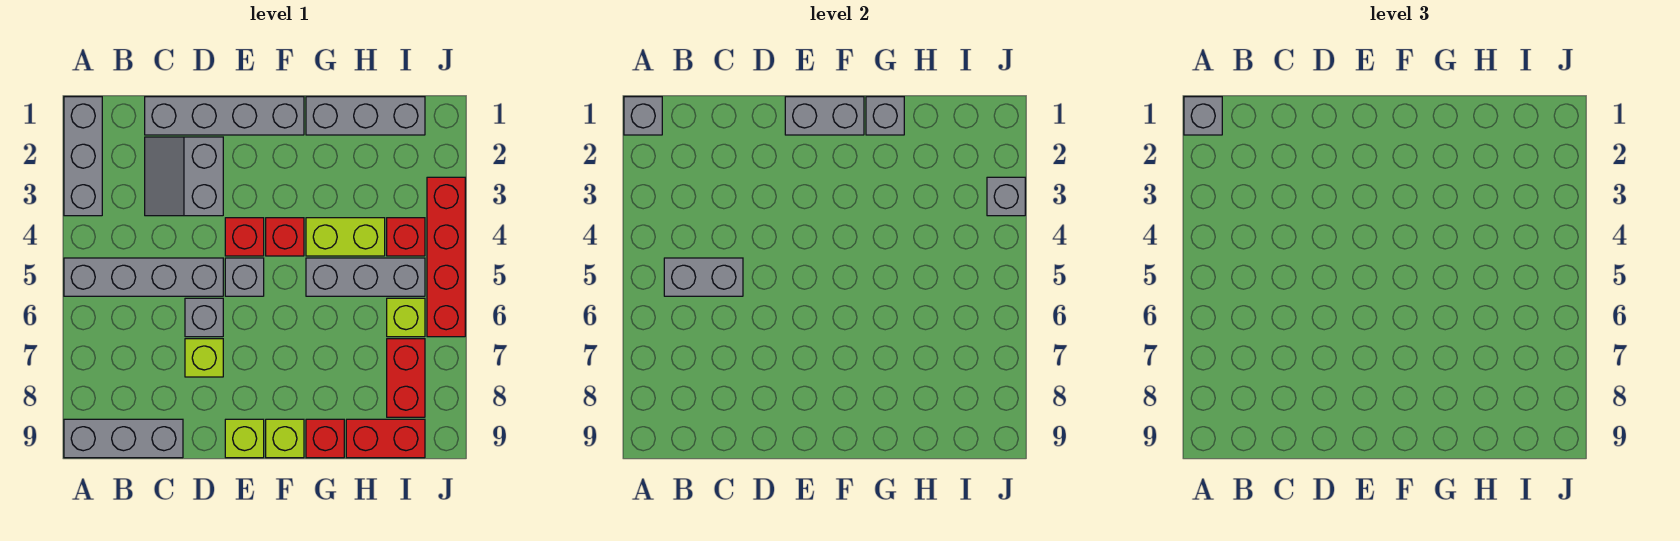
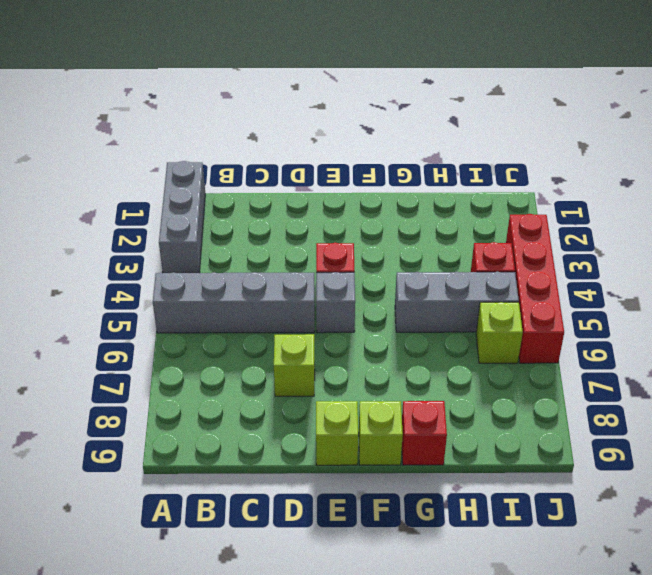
none -> grey brick A9:C9 level 1
none -> grey brick C1:F1 level 1
none -> grey slope C2:D3 level 1 top D

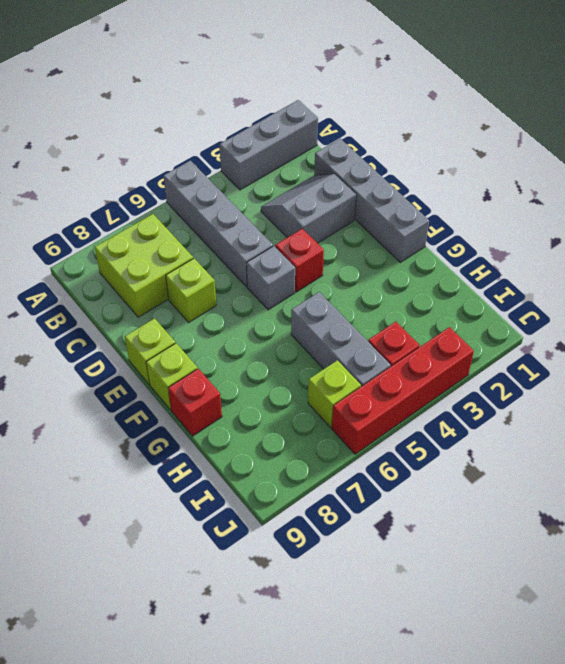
lime brick B7:C8 level 1 -> none
none -> grey brick A9:C9 level 1
none -> grey brick D6 level 1
none -> red brick F4 level 1

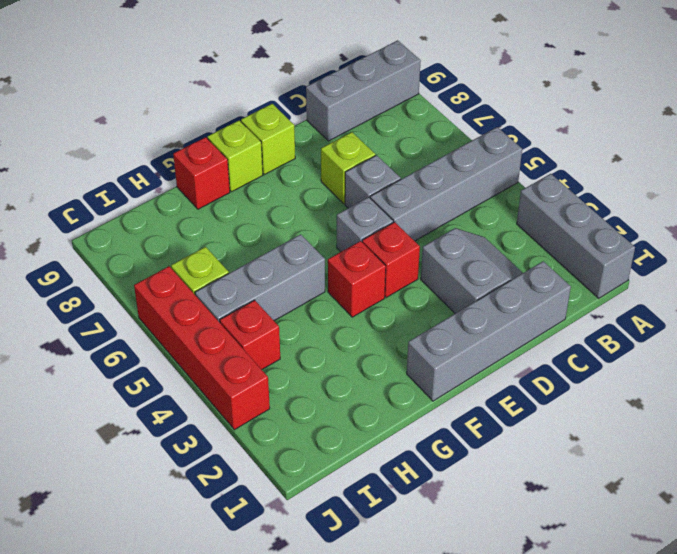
none -> grey brick G1:I1 level 1
none -> lime brick G4:H4 level 1
none -> red brick H9:I9 level 1

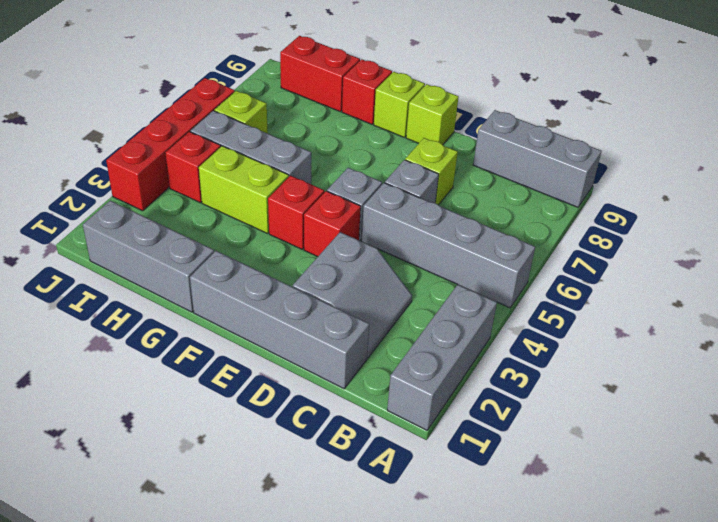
none -> red brick I7:I8 level 1
none -> grey brick A1 level 2
none -> grey brick B5:C5 level 2

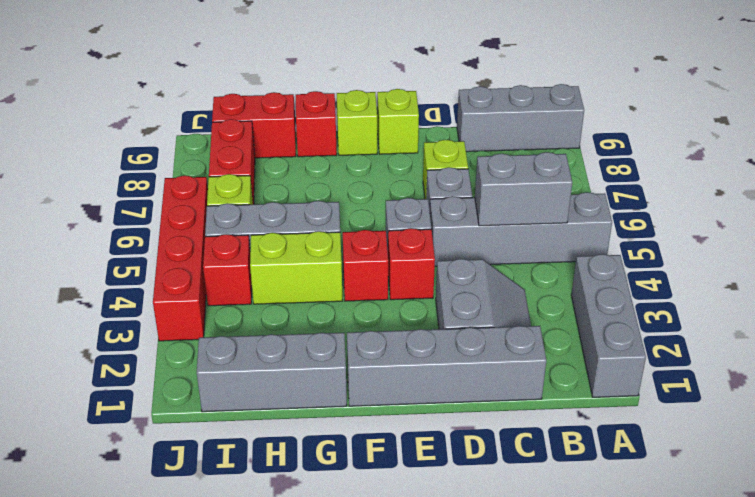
none -> grey brick A1 level 2
none -> grey brick E1:F1 level 2
none -> grey brick G1 level 2

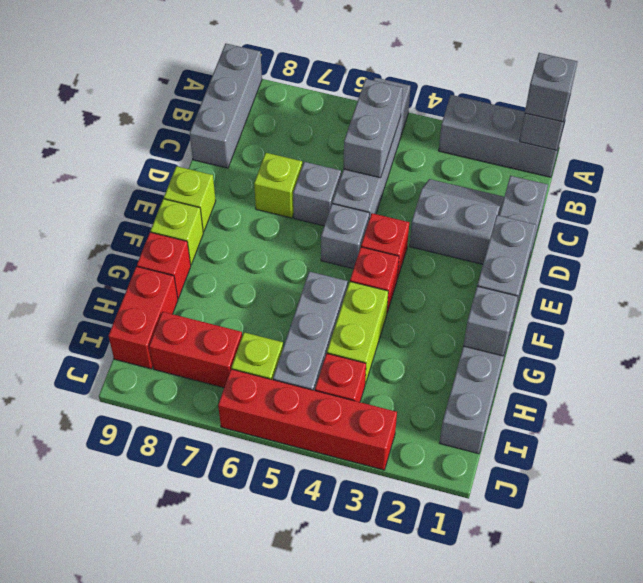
none -> grey brick J3 level 2

